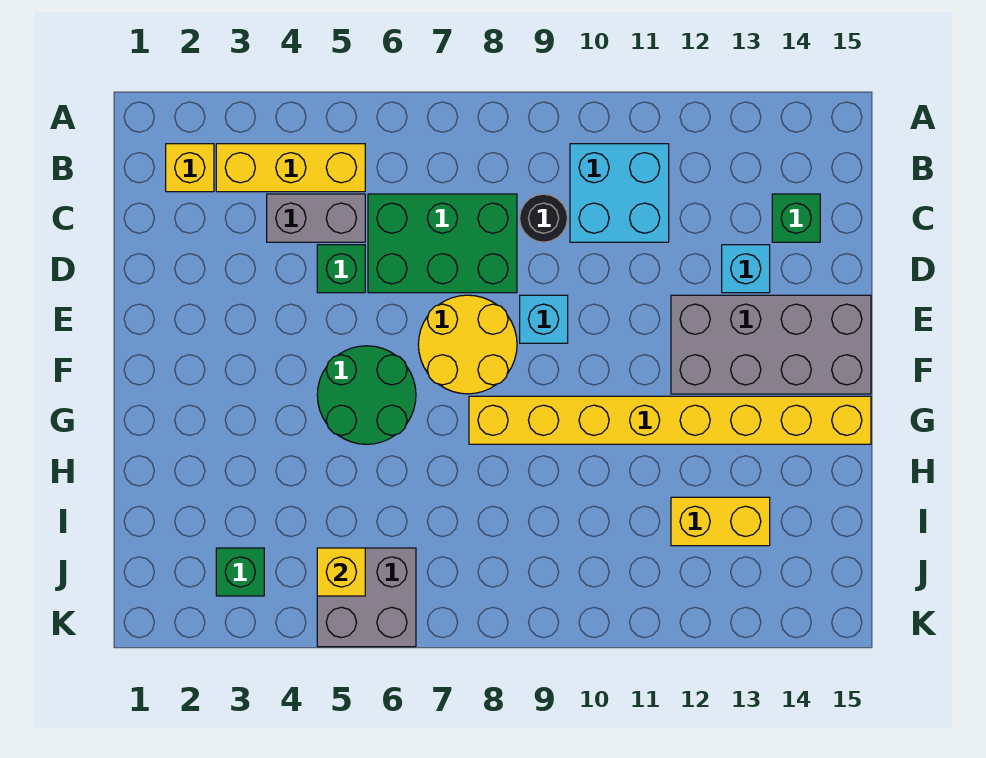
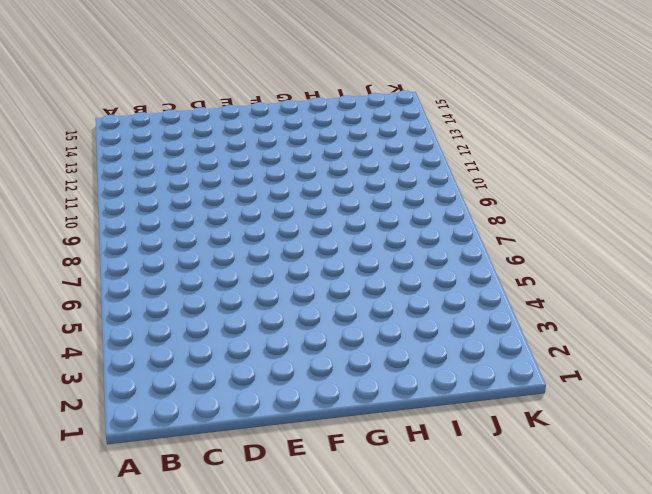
none -> yellow brick B2 level 1
none -> yellow brick B3:B5 level 1
none -> cyan brick B10:C11 level 1

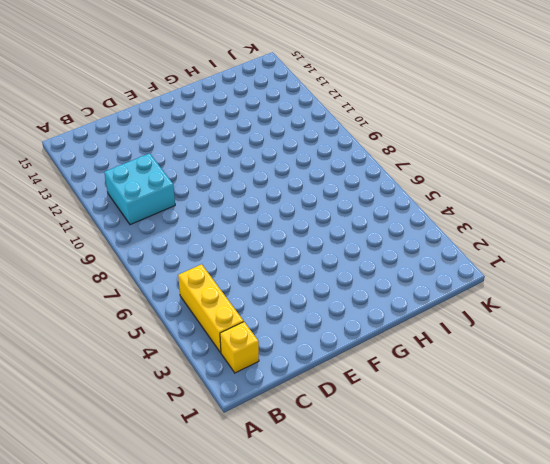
none -> grey brick C4:C5 level 1
none -> green brick C6:D8 level 1
none -> black round brick C9 level 1

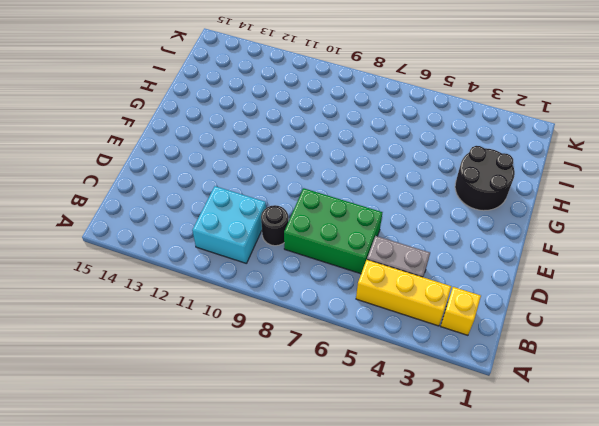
black round brick G2:H3 level 1 -> none
none -> green brick C14 level 1
none -> green brick D5 level 1
none -> cyan brick D13 level 1

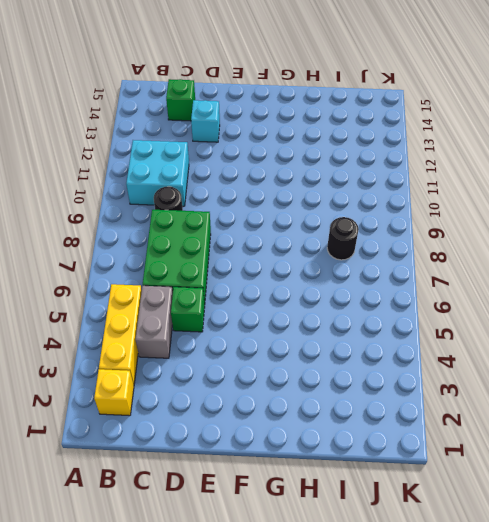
black round brick I8 level 1 -> none
none -> yellow round brick E7:F8 level 1
none -> cyan brick E9 level 1
none -> grey brick E12:F15 level 1

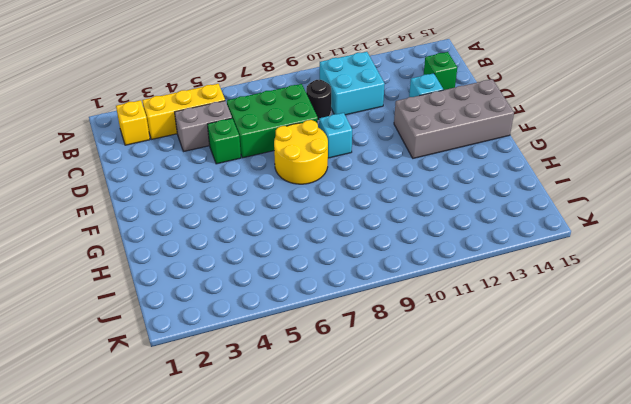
none -> green round brick F5:G6 level 1
none -> yellow brick G8:G15 level 1
none -> yellow brick I12:I13 level 1

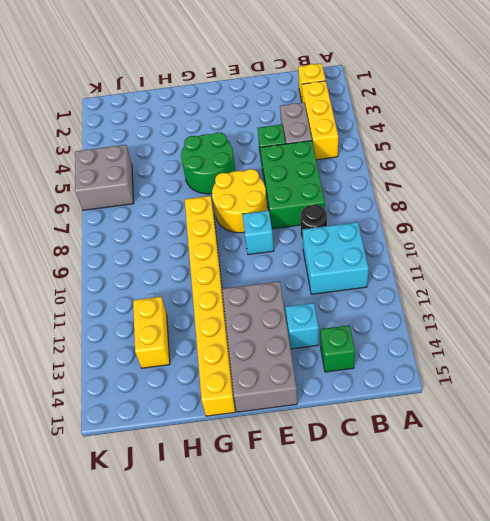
none -> green brick J3 level 1
none -> yellow brick J5 level 2

